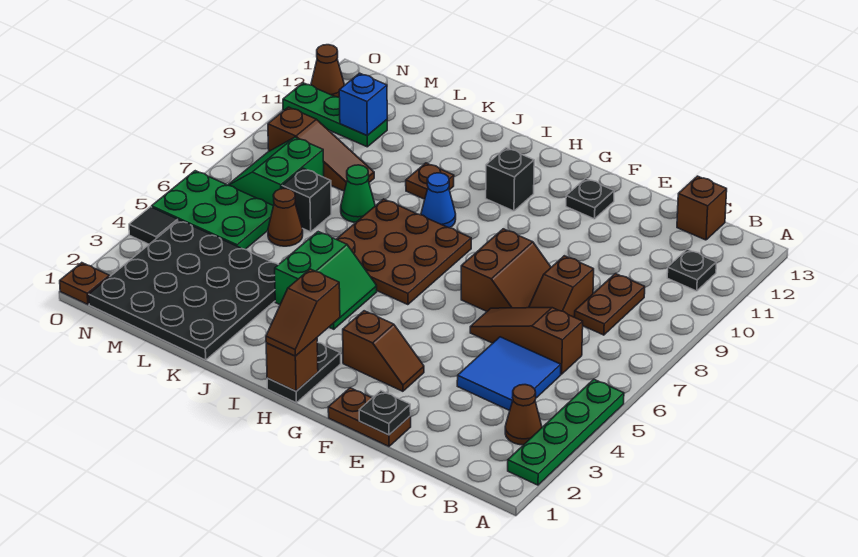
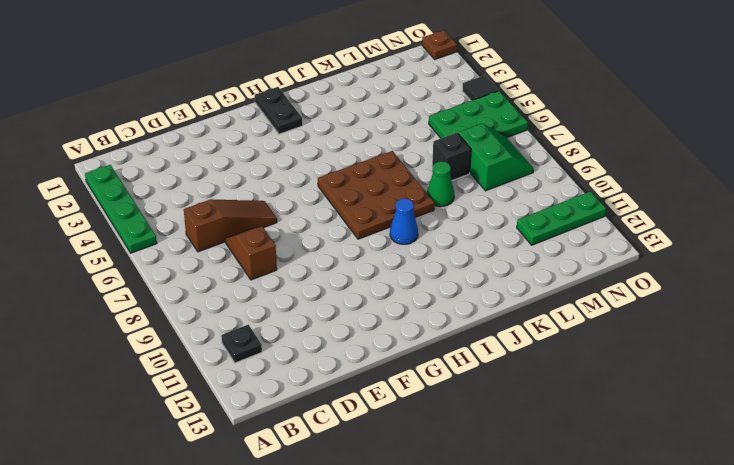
none -> brown cone B3 level 1
none -> blue tile C4:D5 level 1
none -> brown plate C8:C9 level 1
none -> brown brick C13 level 1

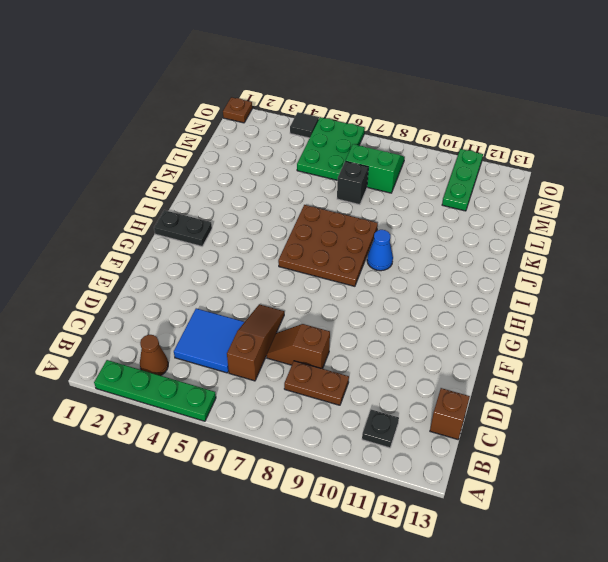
none -> brown plate E1:F1 level 1
none -> brown slope E7:F8 level 1 top F
none -> brown slope F3:G3 level 1 top G
none -> black plate F12 level 1

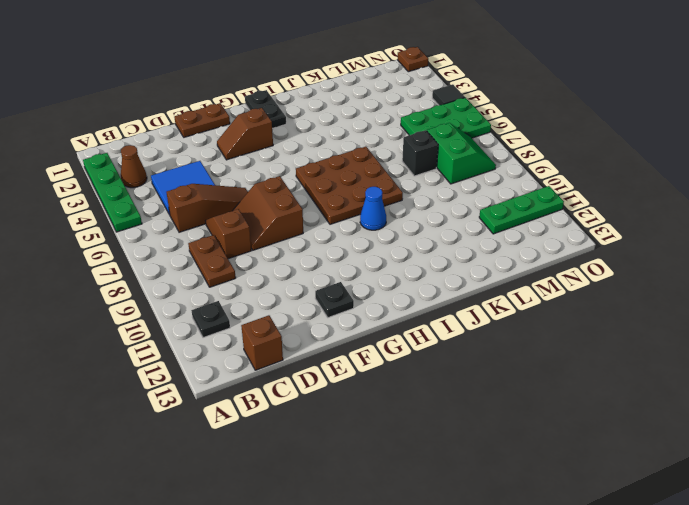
none -> black brick H11 level 1
none -> green slope I4:J5 level 1 top J
none -> brown plate J10 level 1
none -> black plate K1:N4 level 1

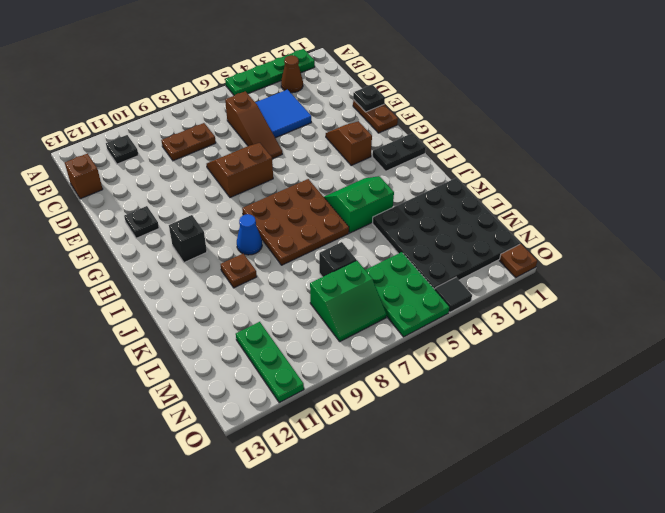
none -> brown slope D7:D8 level 1 top 8
none -> green cone K8 level 1
none -> brown cone L6 level 1
none -> brown slope L9:N9 level 1 top N

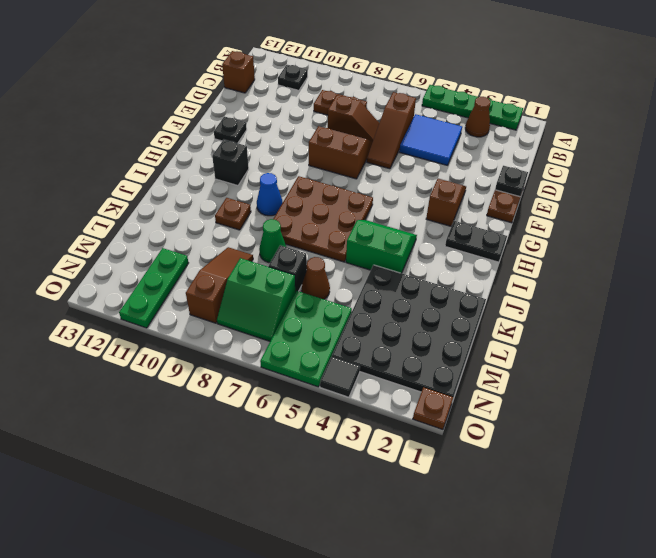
none -> brown cone O12 level 1
none -> brown brick H1 level 2
none -> blue brick M11 level 2
none -> brown slope H1:H2 level 3 top 2

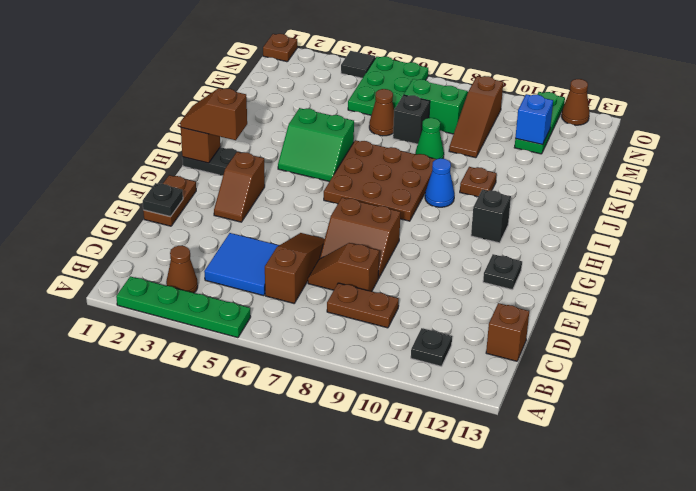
none -> black plate K1:N4 level 1

